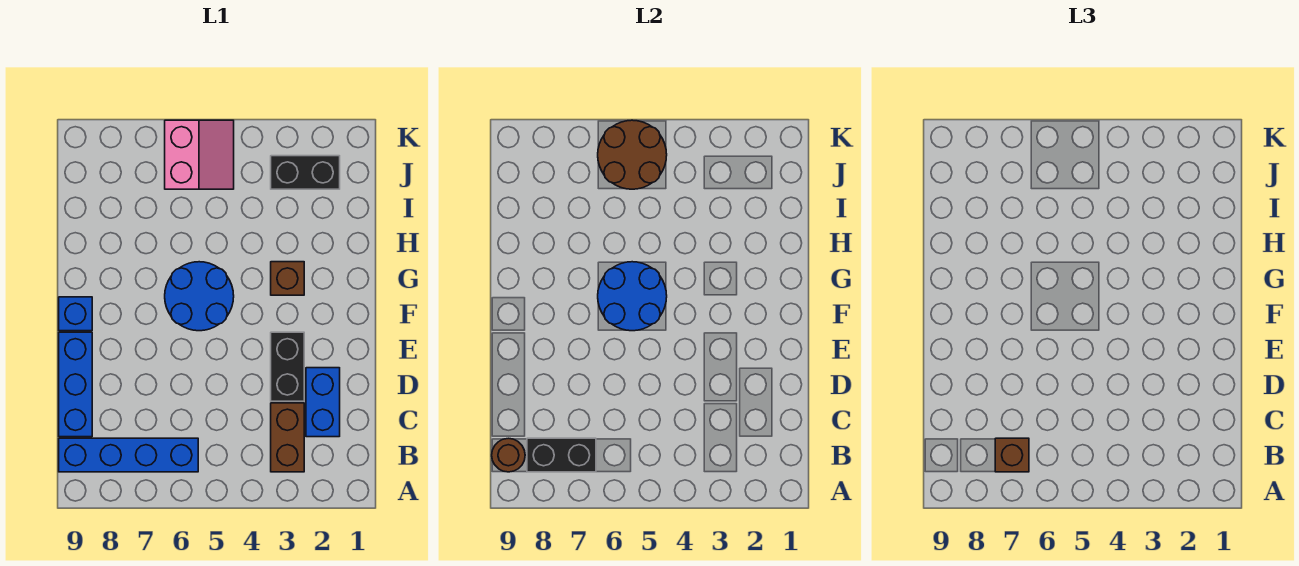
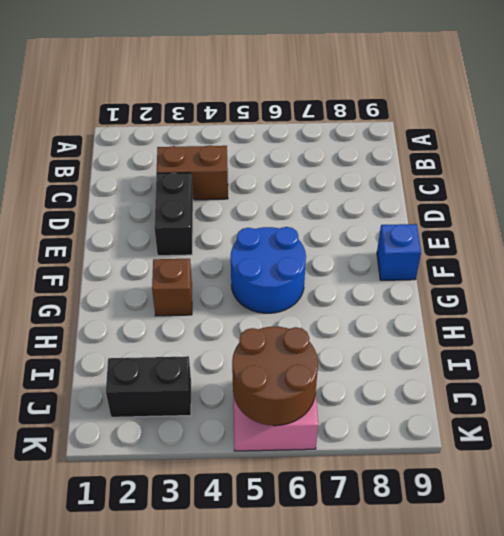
brown brick C3:C4 level 1 -> brown brick B3:C3 level 1
none -> blue brick B6:B9 level 1
none -> blue brick C2:D2 level 1
none -> blue brick C9:E9 level 1

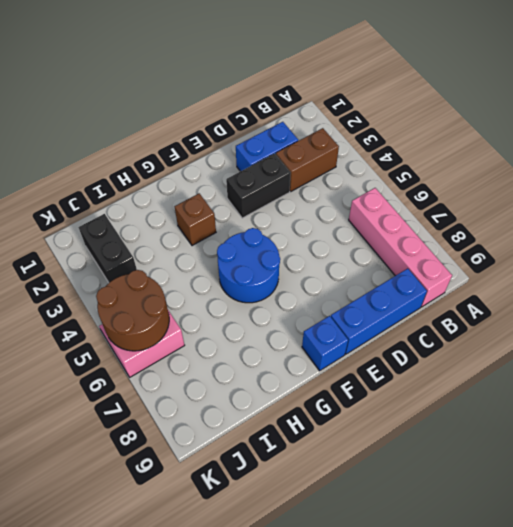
pink brick B6:B9 level 1 -> blue brick B6:B9 level 1
none -> black brick B7:B8 level 2
none -> brown round brick B9 level 2
none -> blue round brick F5:G6 level 2

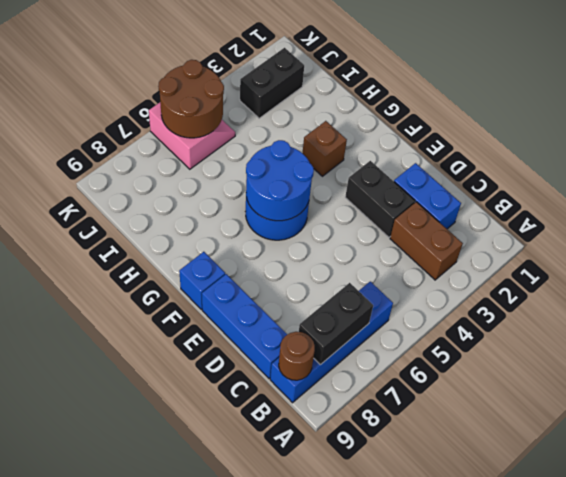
none -> brown brick B7 level 3

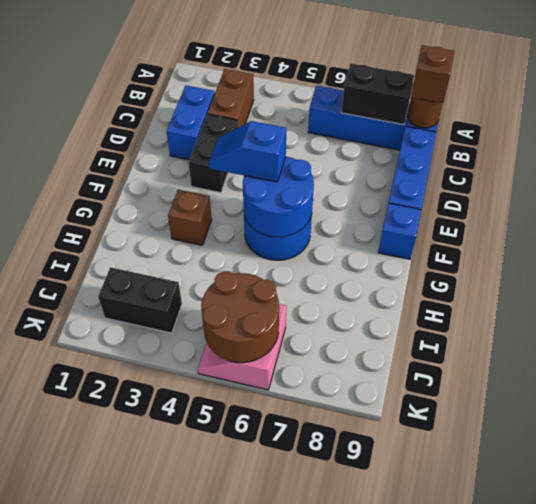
brown brick B9 level 3 -> brown brick B7 level 3
blue slope F4:F5 level 3 top 5 -> none

